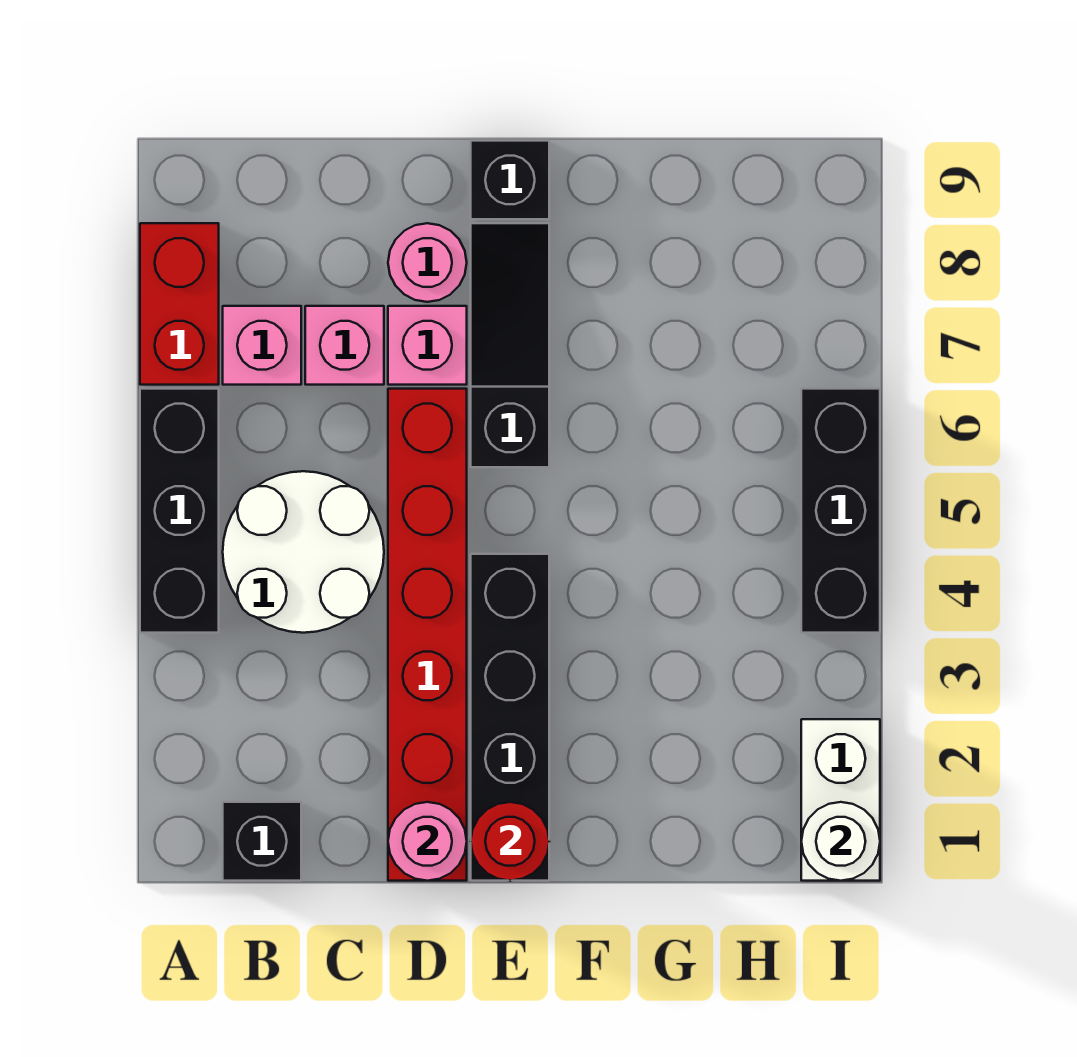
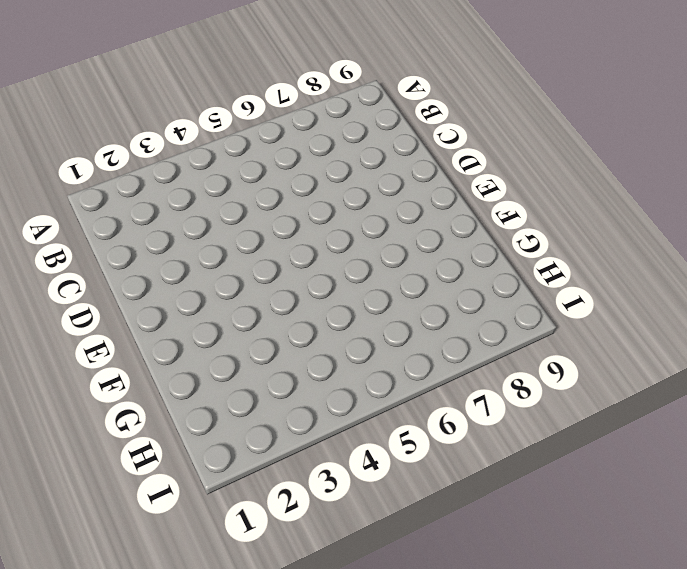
none -> black brick A4:A6 level 1
none -> red brick A7:A8 level 1
none -> black brick B1 level 1

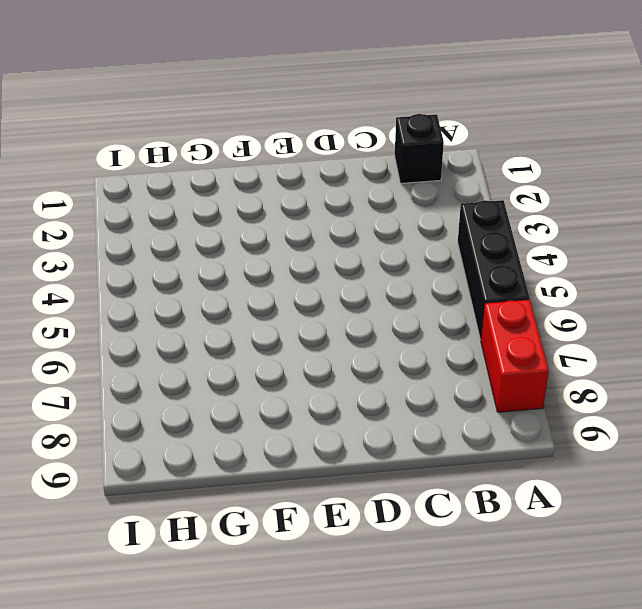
none -> white round brick B4:C5 level 1
none -> pink brick B7 level 1
none -> pink brick C7 level 1

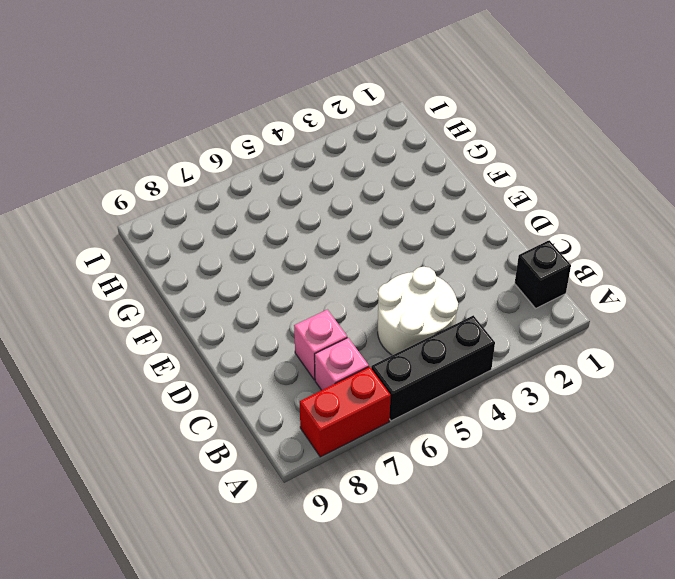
none -> red brick D1:D6 level 1
none -> pink brick D7 level 1
none -> pink round brick D8 level 1

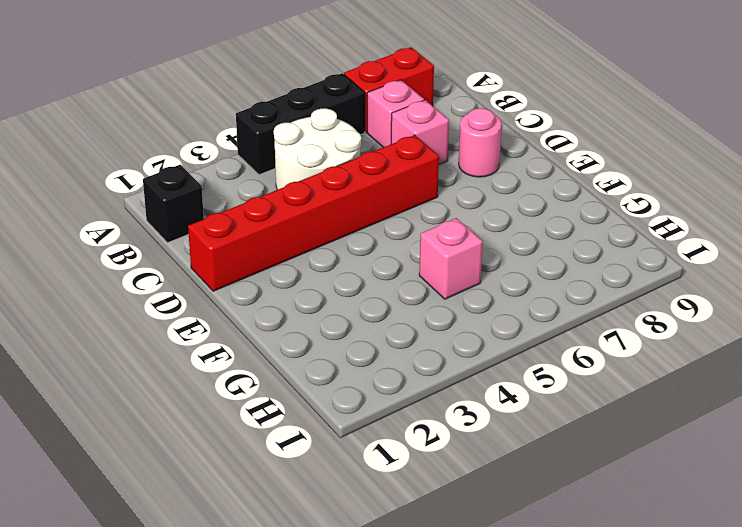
pink brick G5 level 1 -> pink brick D7 level 1
none -> black brick E1:E4 level 1
none -> black slope E6:E8 level 1 top 6
none -> black brick E9 level 1

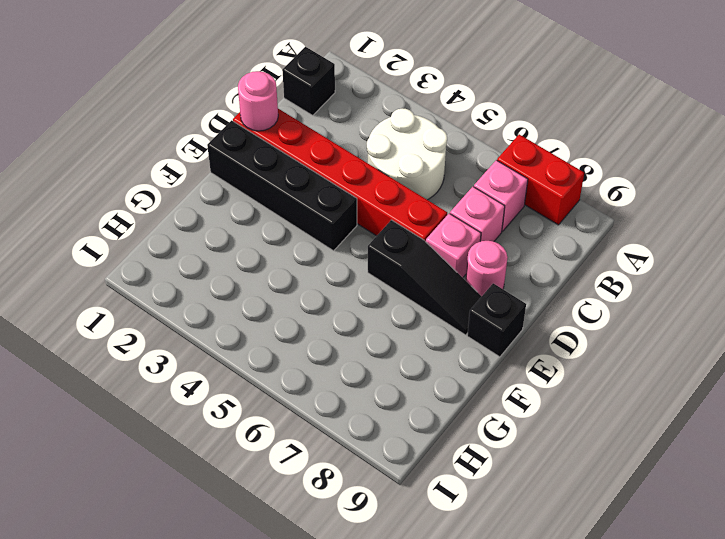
none -> black brick A4:A6 level 1
none -> white brick I1:I2 level 1
none -> black brick I4:I6 level 1

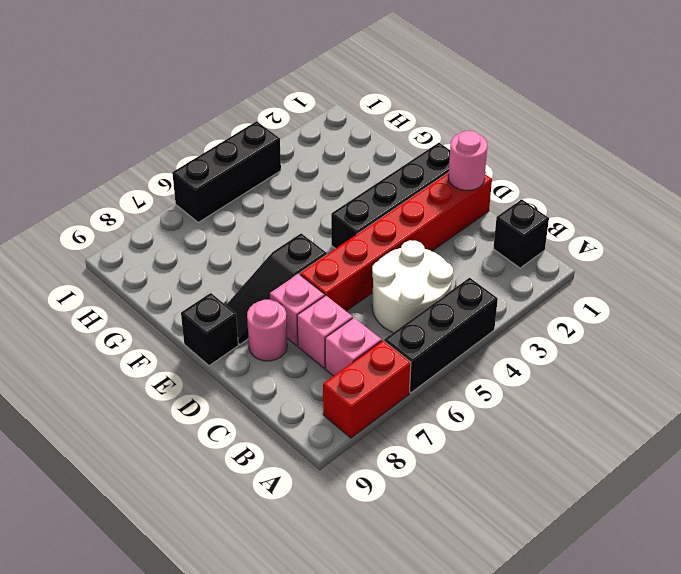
none -> white brick I1:I2 level 1
none -> red round brick E1 level 2
none -> white round brick I1 level 2

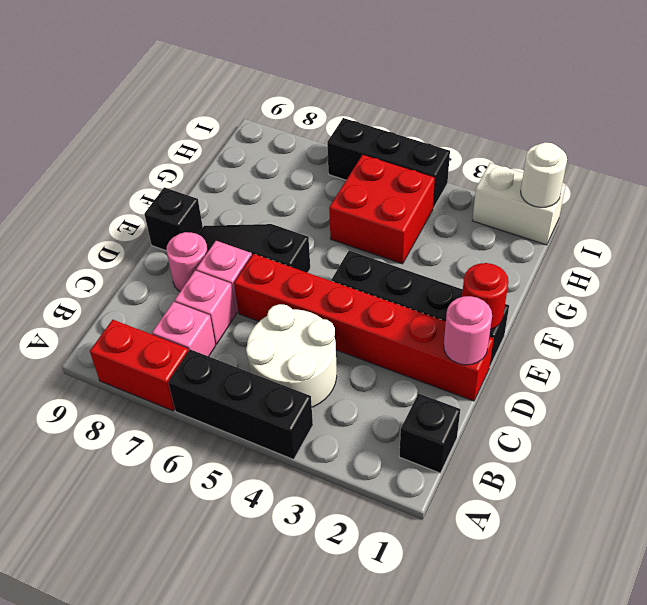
red brick G4:H5 level 1 -> none

